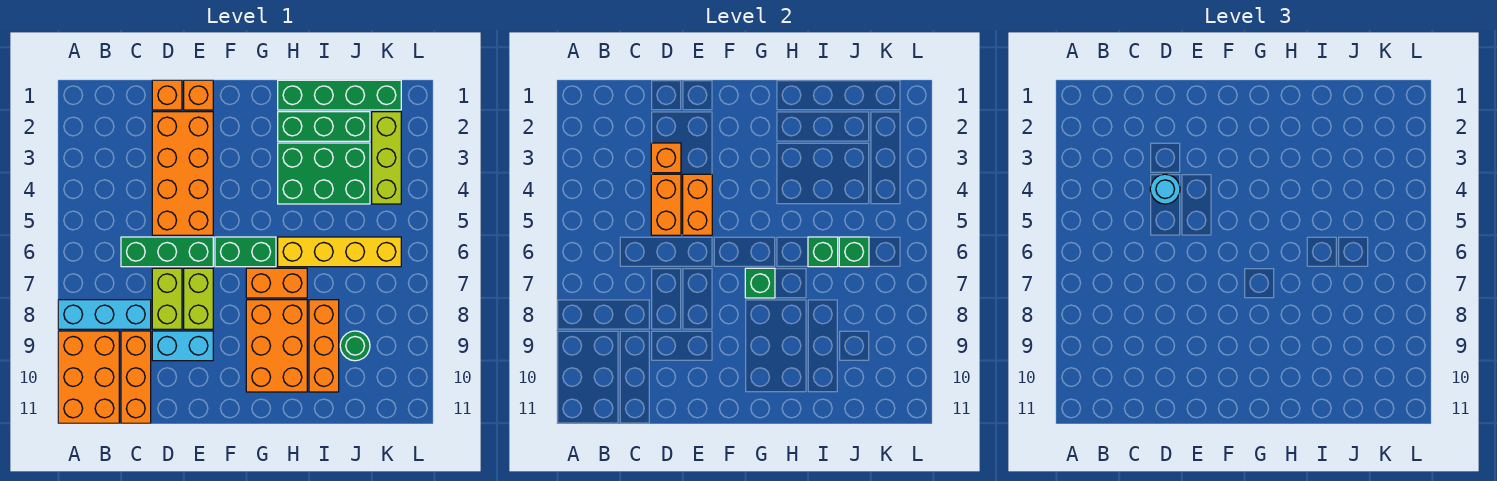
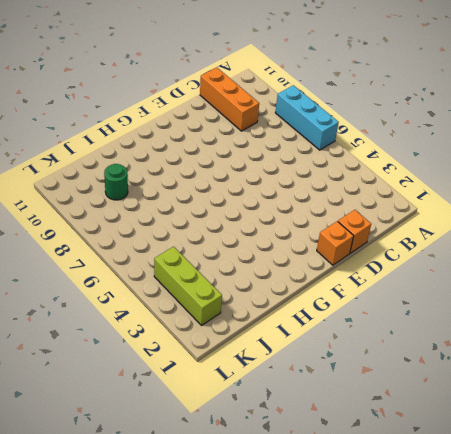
cyan brick A6:A8 level 1 -> cyan brick A8:C8 level 1
none -> orange brick A9:B11 level 1
none -> green brick C6:E6 level 1
none -> orange brick D2:E5 level 1

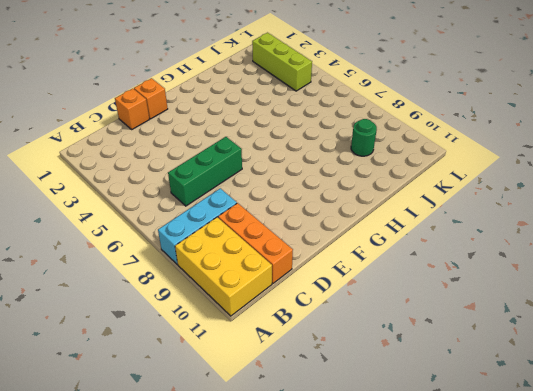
yellow brick A9:B11 level 1 -> orange brick A9:B11 level 1
none -> orange brick D2:E5 level 1
none -> lime brick D7:D8 level 1
none -> cyan brick D9:E9 level 1

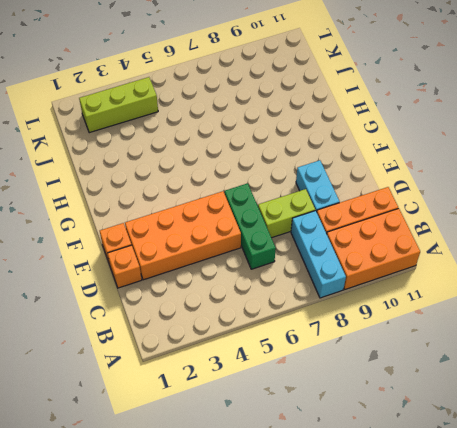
none -> lime brick E7:E8 level 1
none -> green brick F6:G6 level 1
none -> orange brick G7:H7 level 1

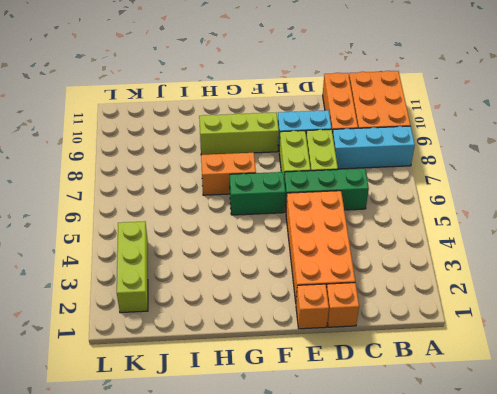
lime brick F9:H9 level 1 -> orange brick G8:H10 level 1
none -> green brick H1:K1 level 1
none -> green brick H2:J2 level 1
none -> green brick H3:J4 level 1

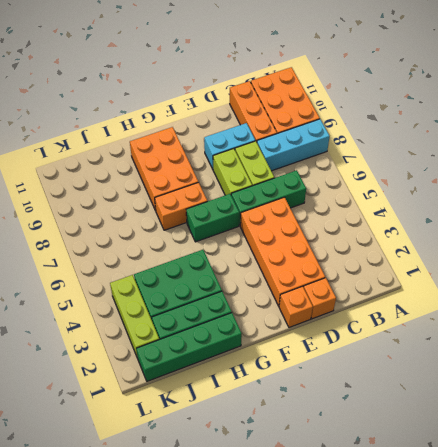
none -> yellow brick H6:K6 level 1
none -> orange brick I8:I10 level 1
none -> green round brick J9 level 1

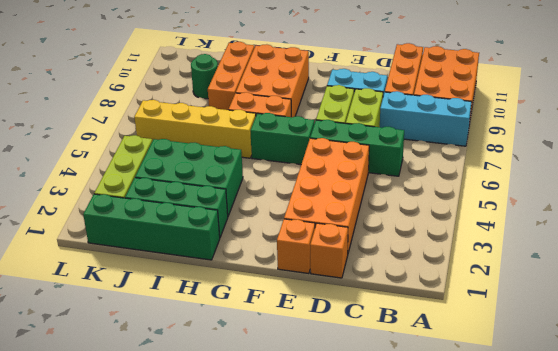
none -> orange brick D3 level 2
none -> orange brick D4:D5 level 2
none -> orange brick E4:E5 level 2

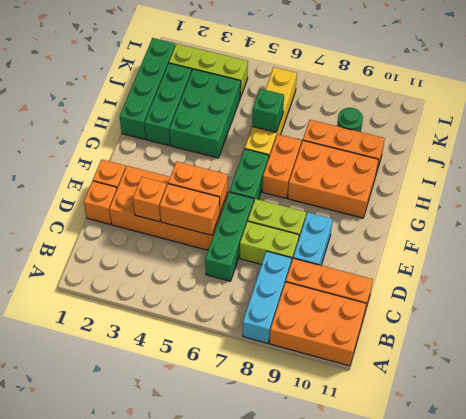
none -> green brick G7 level 2
none -> green brick J6 level 2
none -> cyan round brick D4 level 3

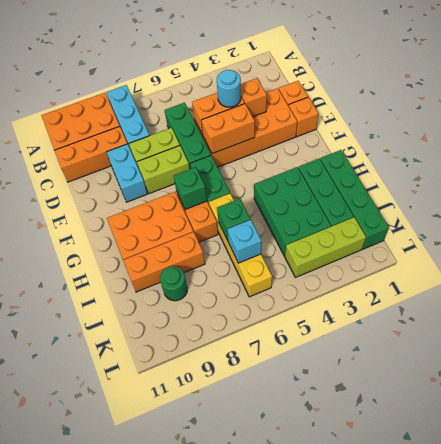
cyan brick J6 level 2 -> green brick J6 level 2

